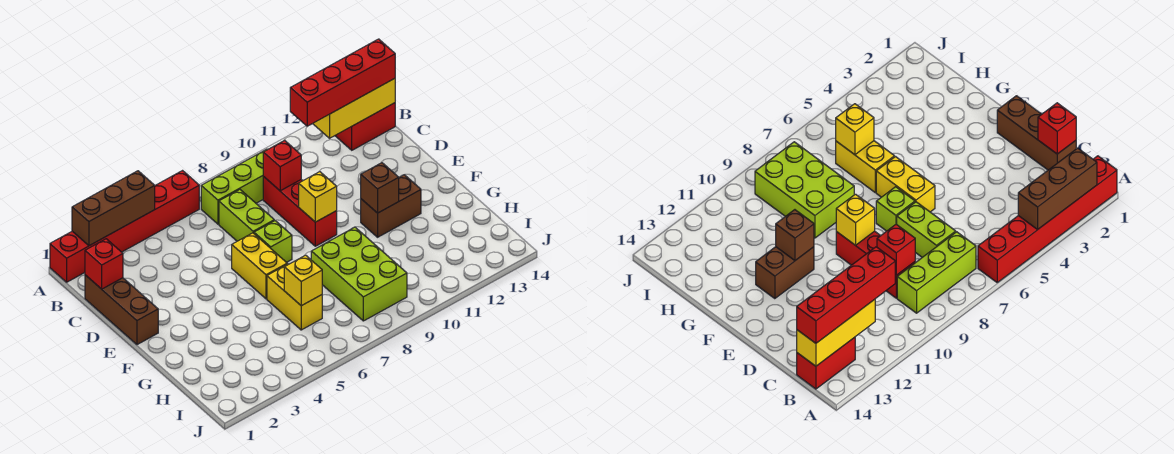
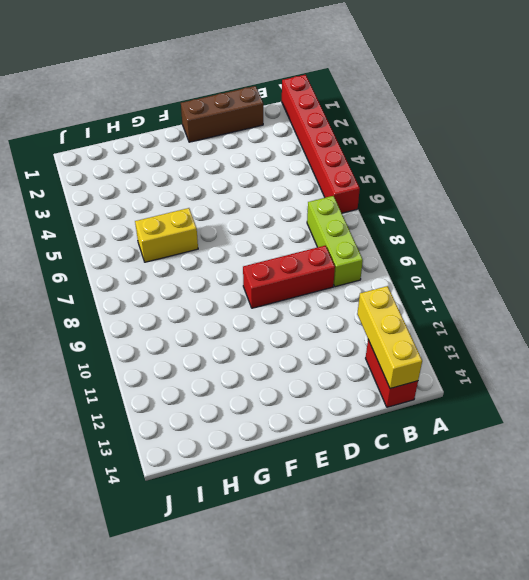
none -> lime brick C7:D7 level 1
none -> yellow brick E6:F6 level 1
none -> lime brick E7 level 1

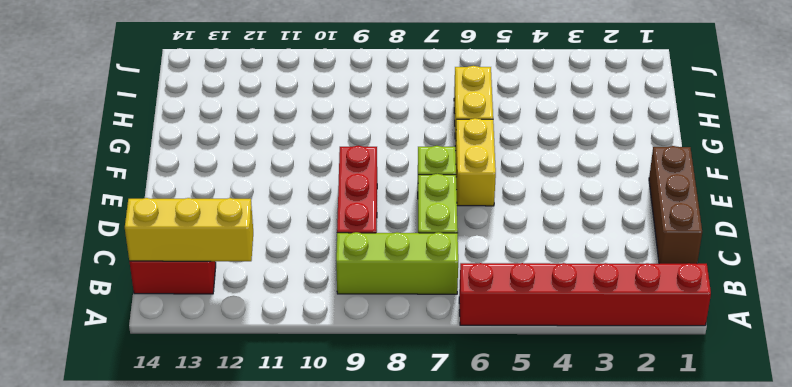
none -> brown brick F11:F12 level 1
none -> lime brick G8:I9 level 1
none -> brown brick A2:A4 level 2

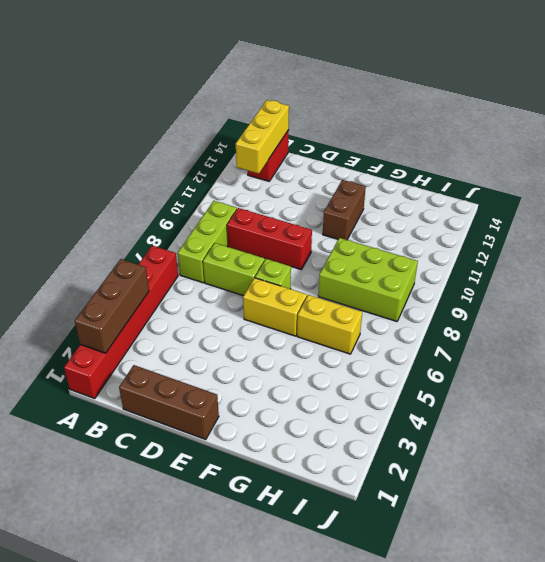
none -> red brick C1 level 2
none -> red brick C9 level 2
none -> yellow brick E9 level 2

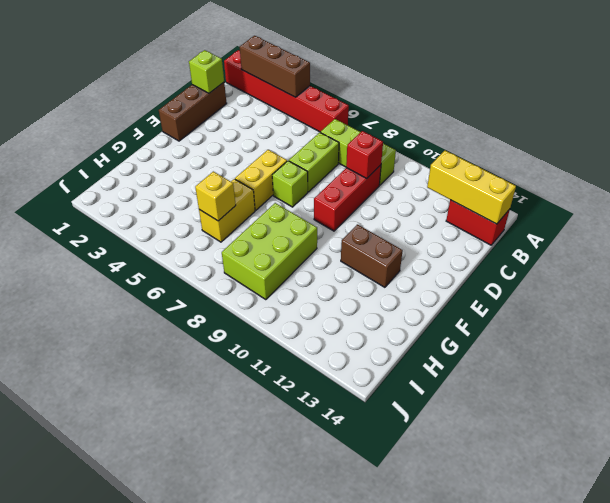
lime brick C1 level 2 -> red brick C1 level 2
none -> yellow brick E9 level 2
none -> brown brick F11 level 2
none -> red brick B11:B14 level 3

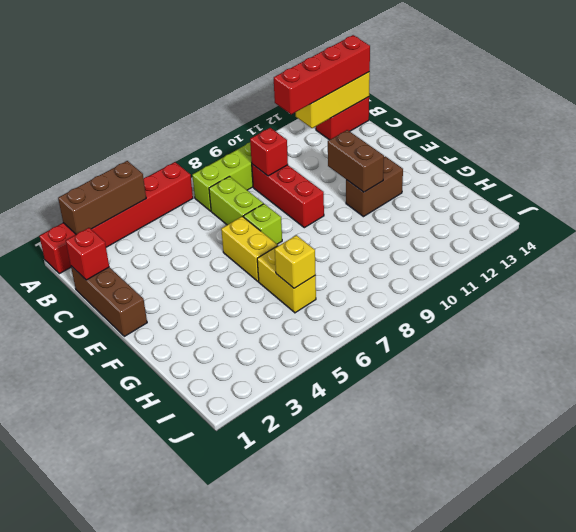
brown brick E11:F11 level 2 -> brown brick F11 level 2
none -> lime brick G8:I9 level 1
none -> yellow brick E9 level 2

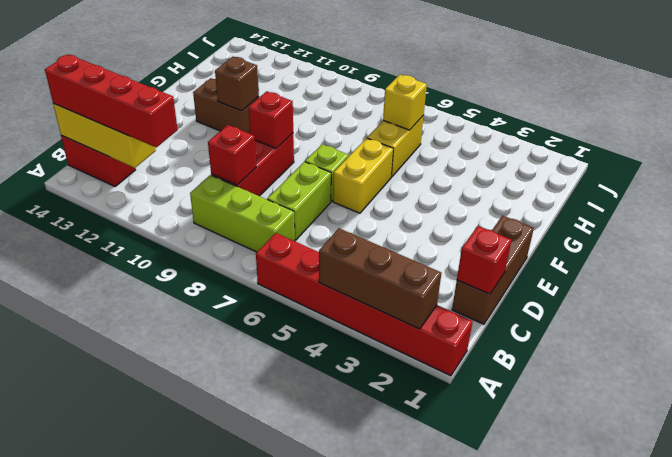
red brick E9 level 2 -> yellow brick E9 level 2
none -> lime brick G8:I9 level 1

